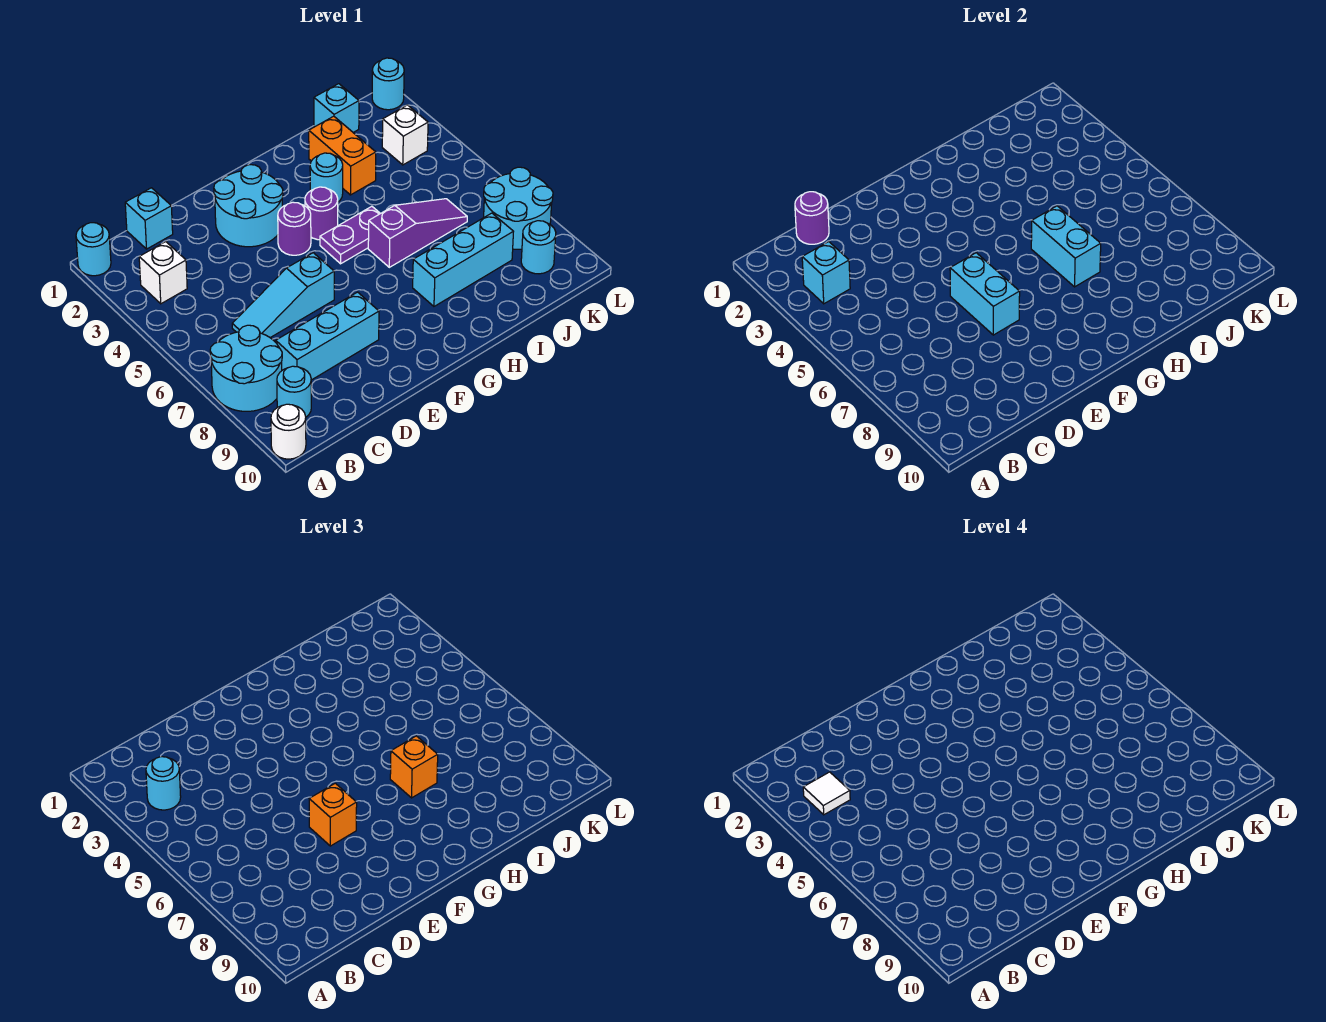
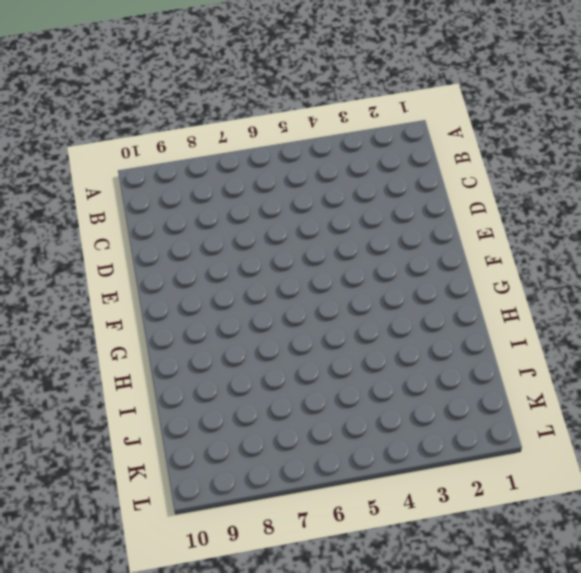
none -> cyan round brick A1 level 1
none -> cyan round brick A7:B8 level 1
none -> white round brick A10 level 1

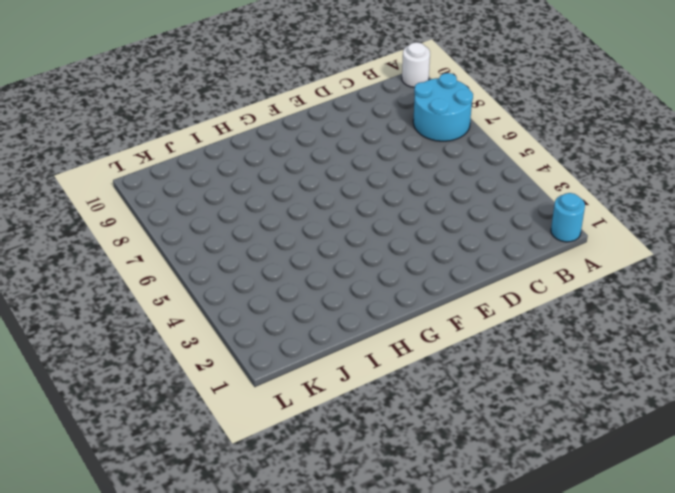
none -> white brick B3 level 1
none -> cyan round brick B9 level 1
none -> cyan brick C1 level 1

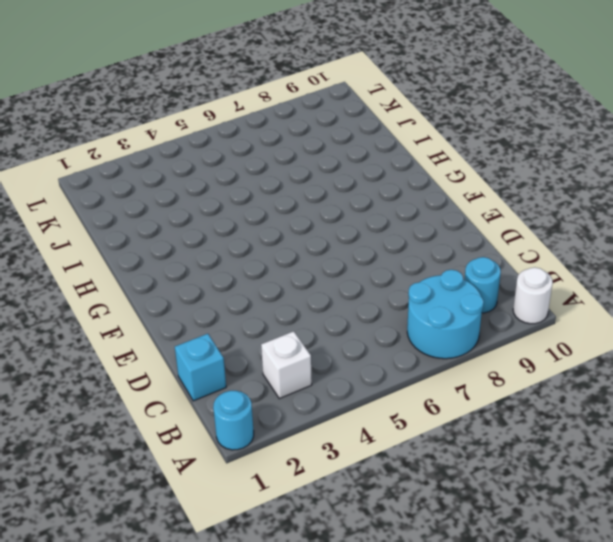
none -> cyan slope C6:E6 level 1 top E
none -> cyan brick C8:E8 level 1
none -> cyan round brick E2:F3 level 1

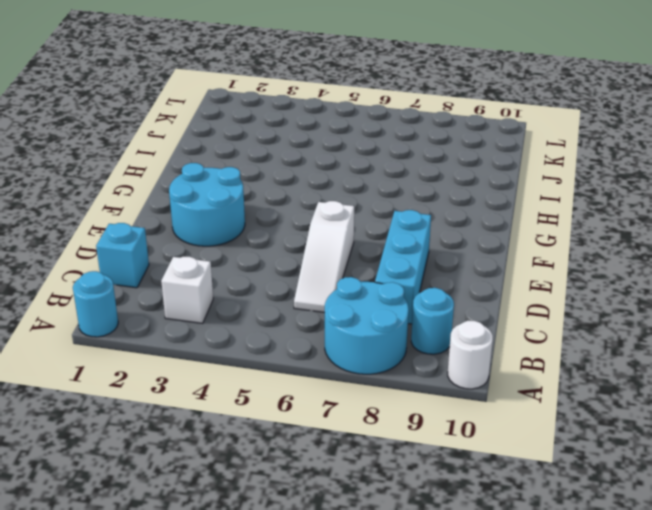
white slope C6:E6 level 1 top E -> cyan slope C6:E6 level 1 top E
none -> purple round brick F4 level 1
none -> purple round brick G4 level 1
none -> purple plate G5:H5 level 1

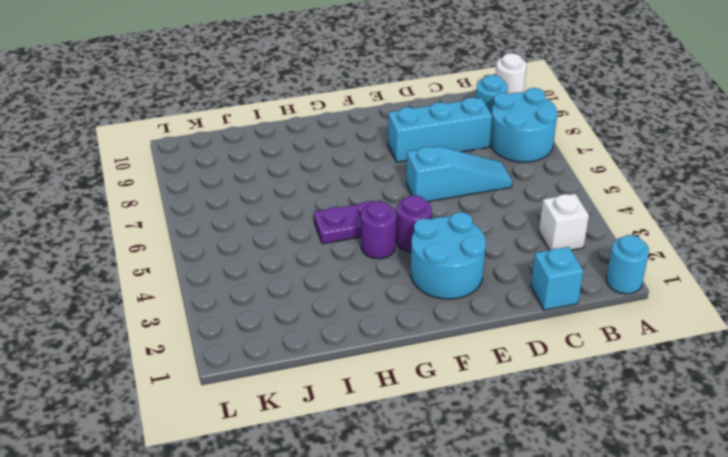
none -> cyan round brick H3 level 1
none -> purple slope H6:J6 level 1 top H
none -> cyan brick H8:J8 level 1

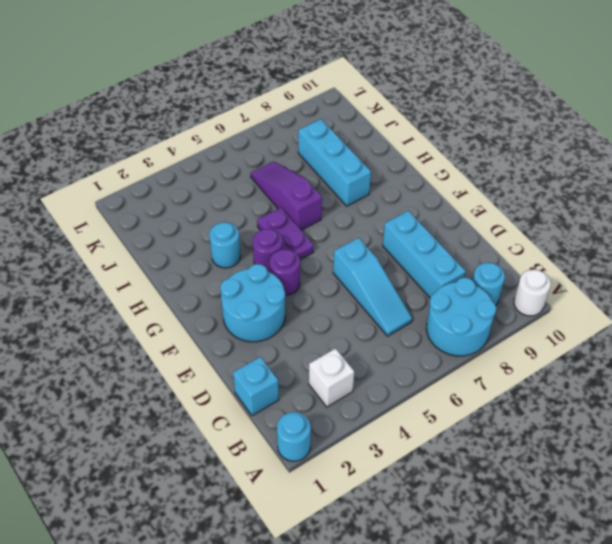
none -> orange brick I2:I3 level 1
none -> cyan brick J1 level 1
none -> white brick K3 level 1

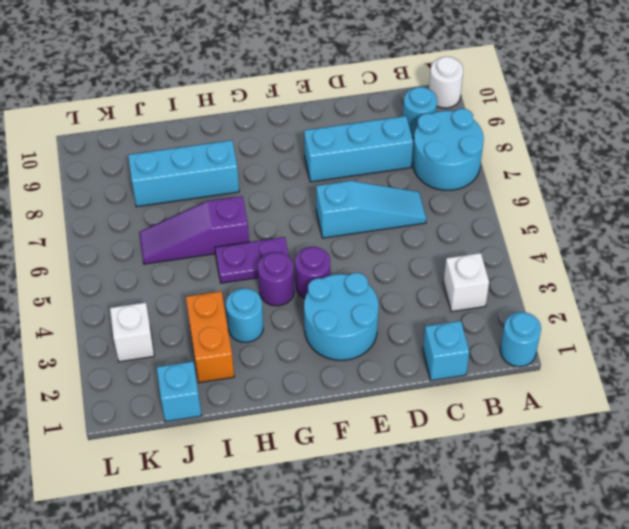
none -> cyan round brick K7:L8 level 1
none -> cyan round brick K9 level 1
none -> cyan round brick L1 level 1

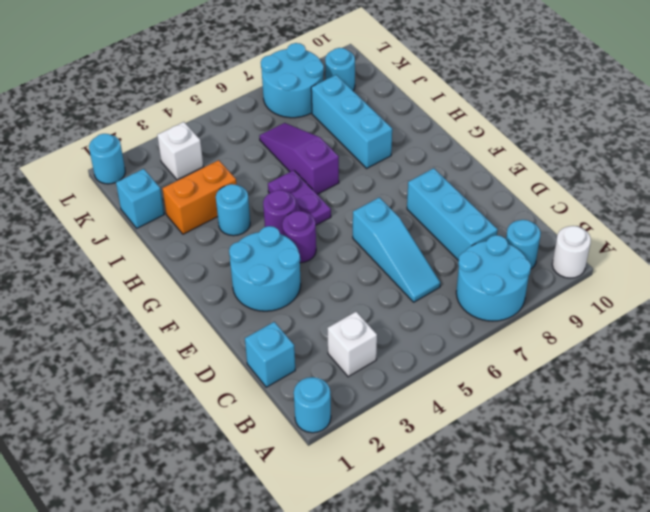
none -> cyan brick B3 level 2
none -> purple round brick C1 level 2
none -> cyan brick E6:E7 level 2

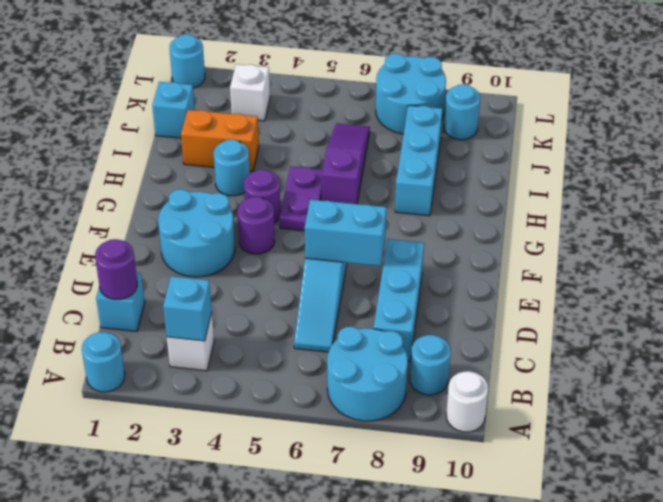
none -> cyan brick H6:H7 level 2
none -> cyan round brick B3 level 3
none -> orange brick E7 level 3

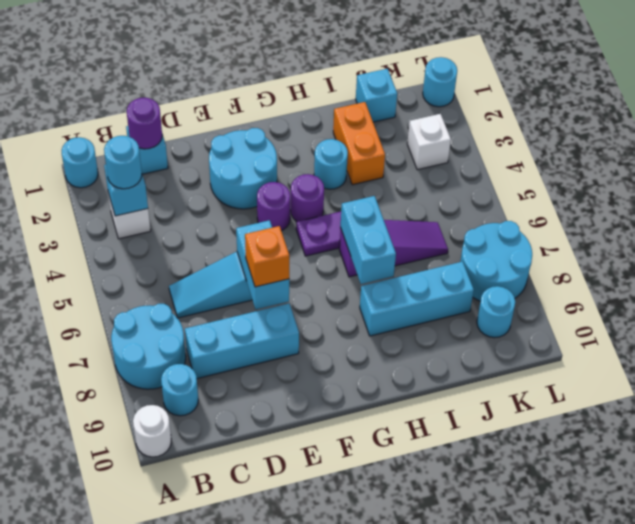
none -> orange brick H7 level 3
none -> white tile B3 level 4

